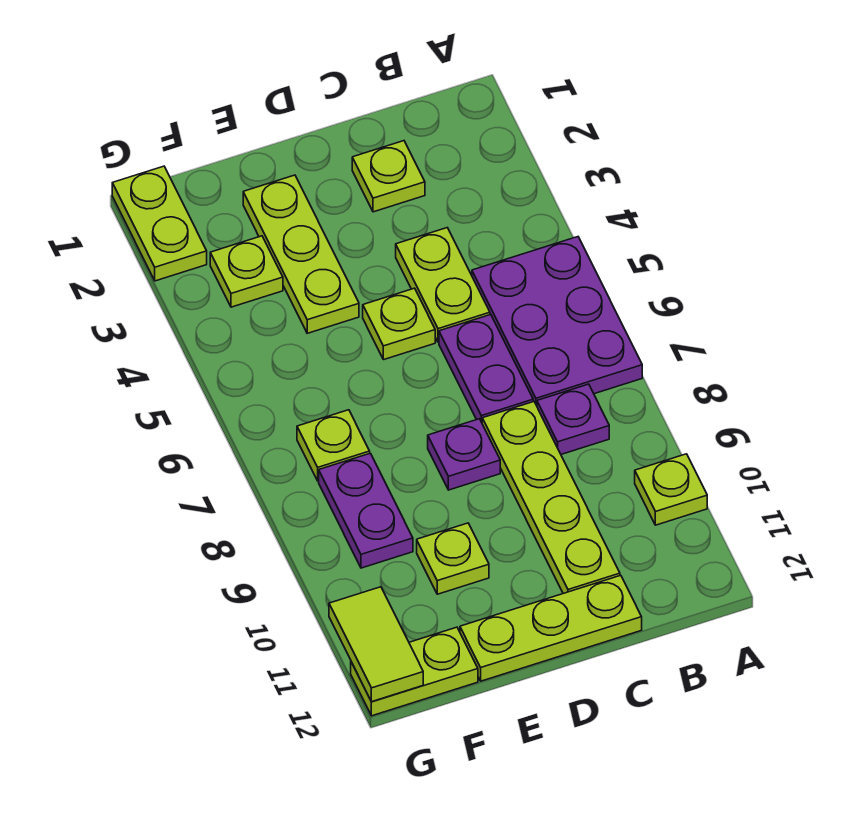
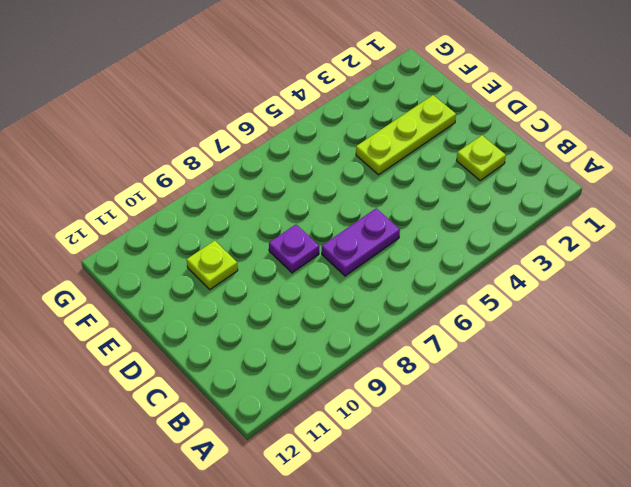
none -> purple plate A5:B7 level 1
none -> lime plate A10 level 1
none -> purple plate B8 level 1

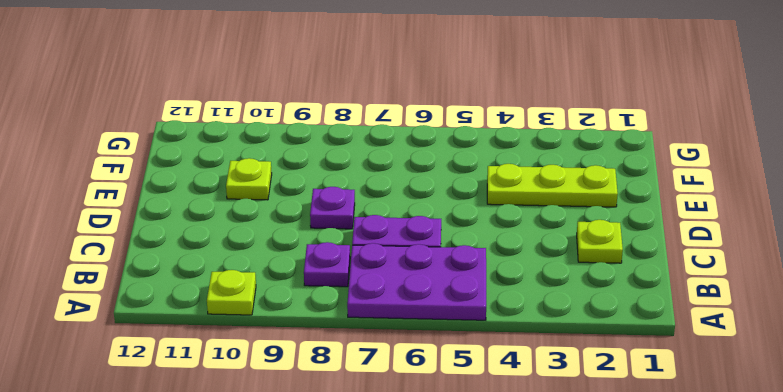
none -> lime plate C4:C5 level 1
none -> lime plate C8:C11 level 1
none -> lime plate C12:E12 level 1

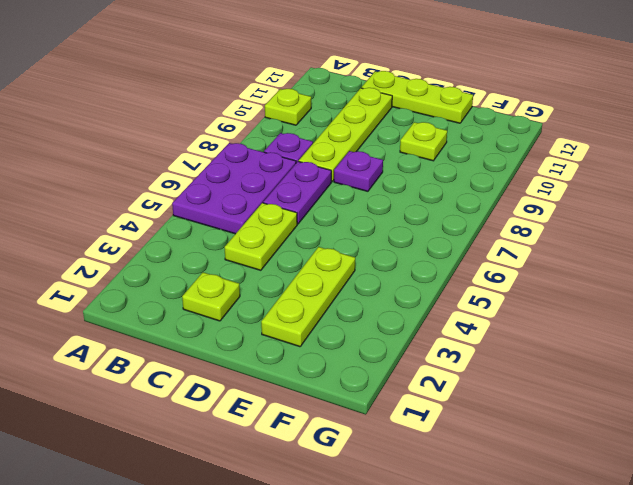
none -> lime plate D5 level 1
none -> lime plate F3 level 1
none -> lime plate F7 level 1

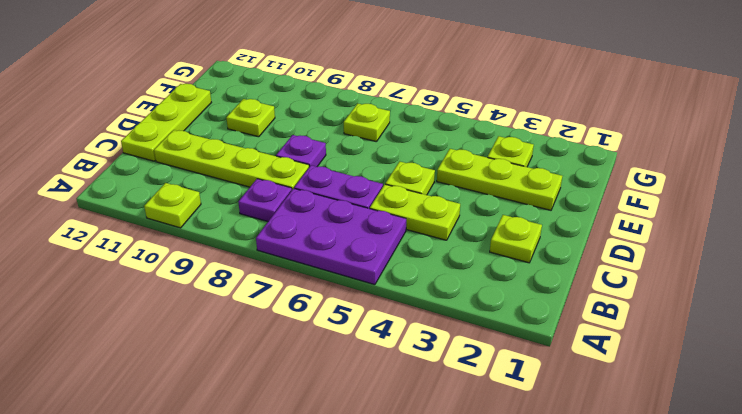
none -> purple plate F8:F9 level 1
none -> lime plate F12:G12 level 1
none -> lime plate G1:G2 level 1

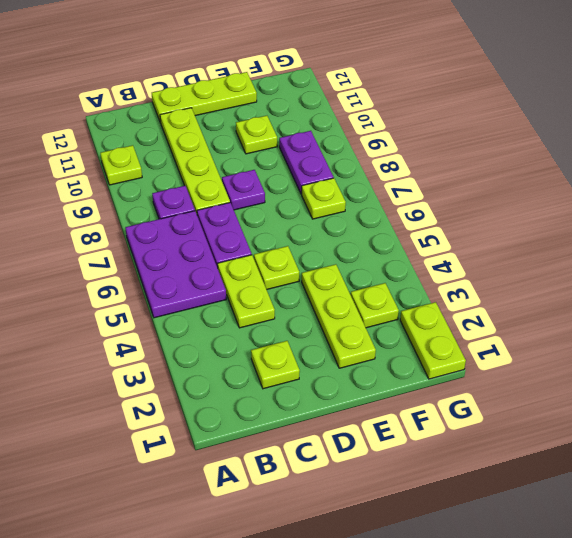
none -> lime plate F12:G12 level 1
none -> lime tile G11:G12 level 2

